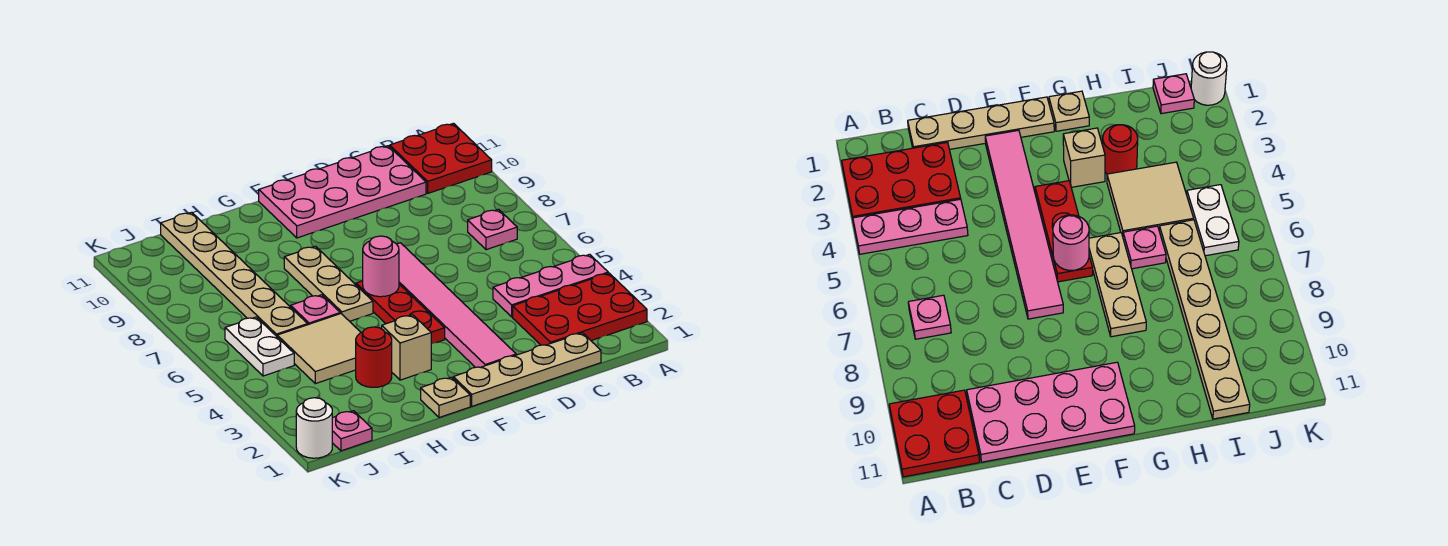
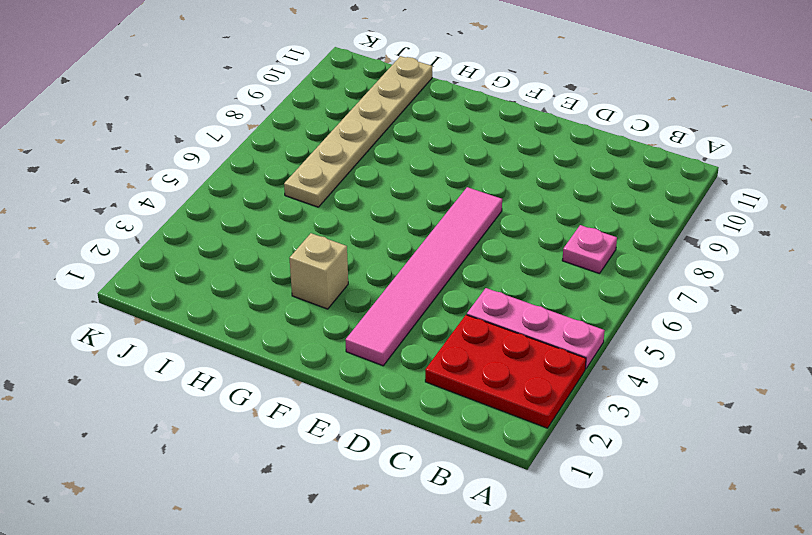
none -> red plate A10:B11 level 1
none -> tan plate C1:F1 level 1
none -> pink plate C10:F11 level 1

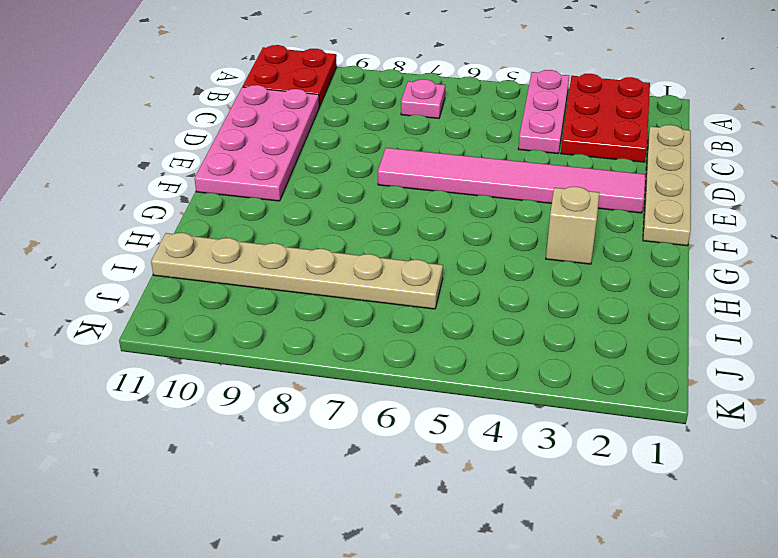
none -> red plate F4:F6 level 1
none -> tan plate G1 level 1
none -> tan plate G6:G8 level 1

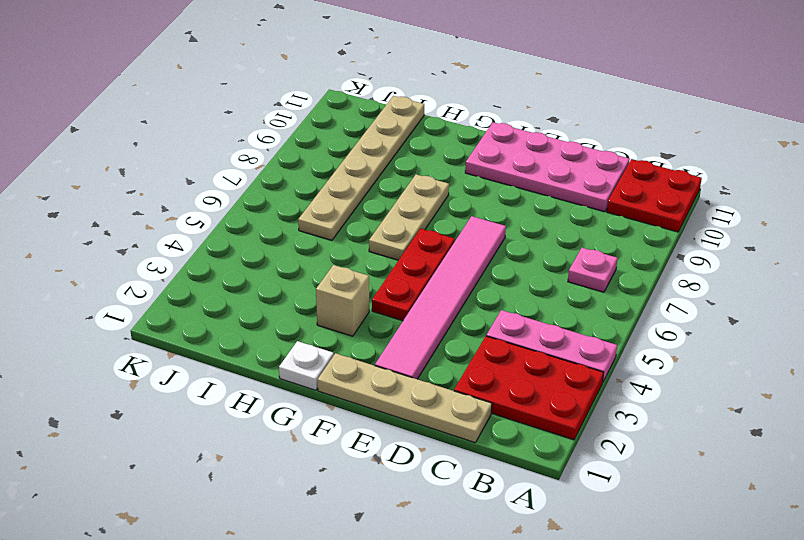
white plate G1 level 1 -> tan plate G1 level 1
none -> red round brick H3 level 1
none -> tan tile H4:I5 level 1
none -> pink plate H6 level 1

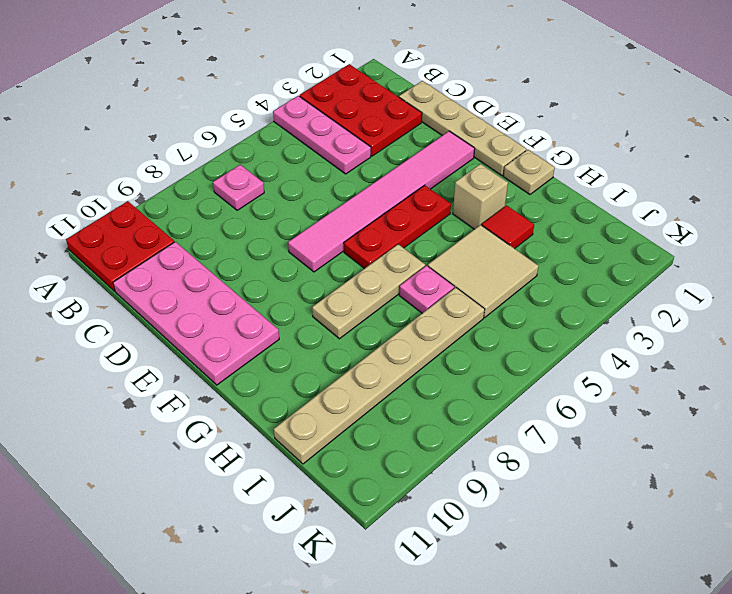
red tile H3 level 1 -> red round brick H3 level 1
none -> pink plate J1 level 1
none -> white plate J5:J6 level 1
none -> white round brick K1 level 1

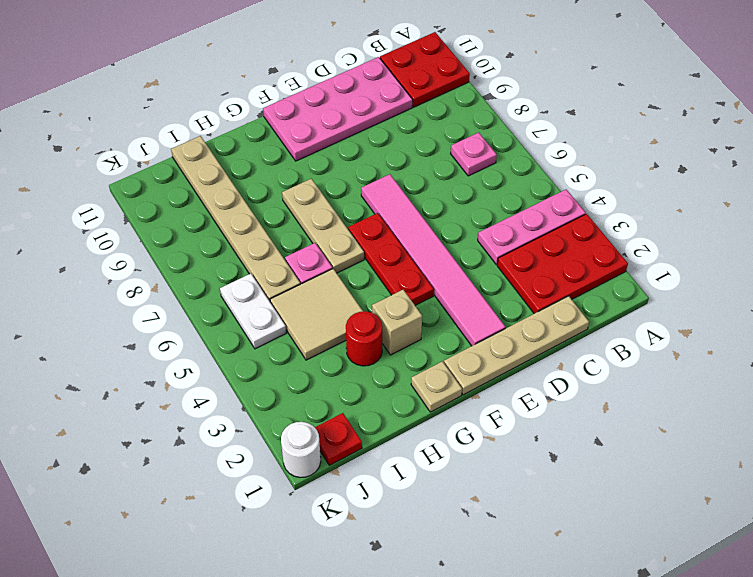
red plate J1 level 1 -> pink plate J1 level 1
none -> pink round brick F6 level 2

